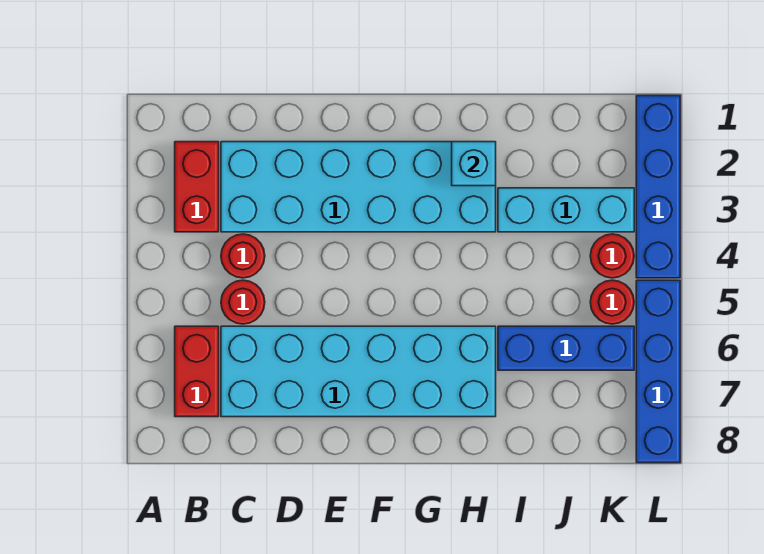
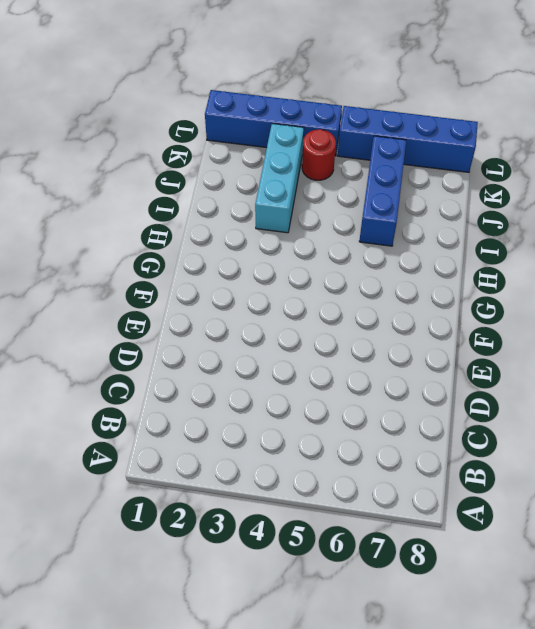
none -> red brick B2:B3 level 1
none -> red brick B6:B7 level 1
none -> cyan brick C2:H3 level 1

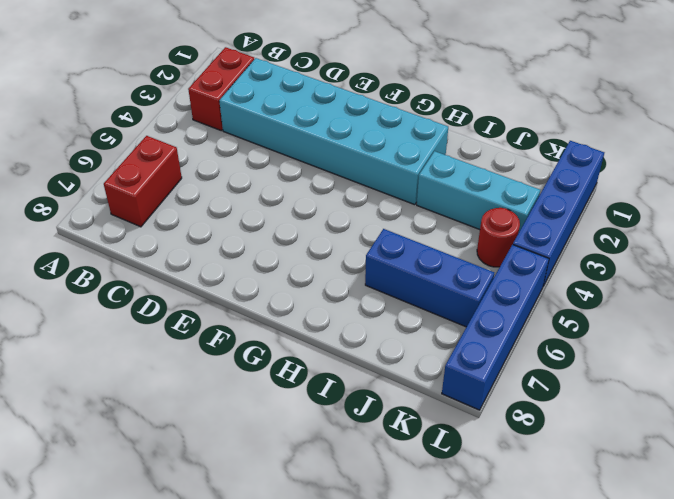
none -> red round brick C4 level 1
none -> red round brick C5 level 1
none -> cyan brick C6:H7 level 1

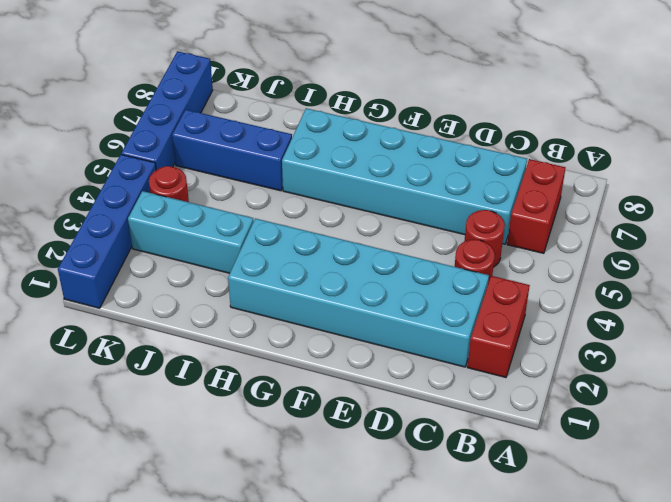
none -> red round brick K5 level 1
none -> cyan brick H2 level 2

